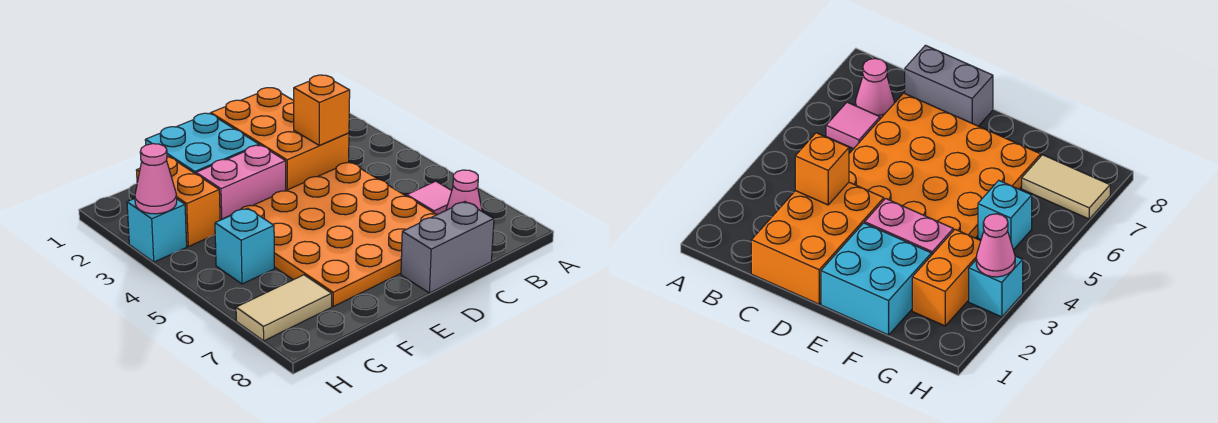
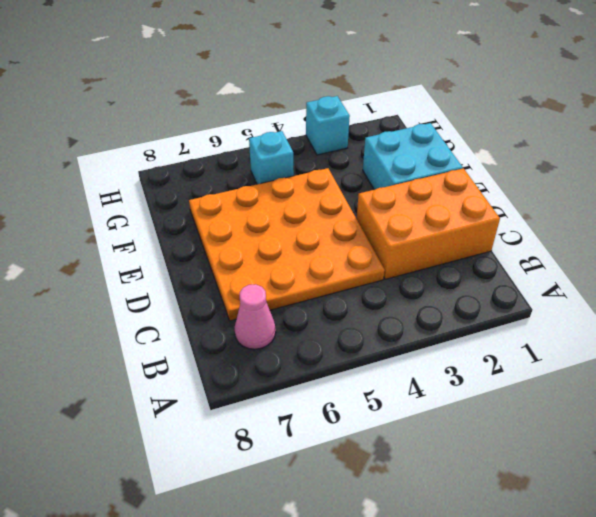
none -> pink tile B6 level 1
none -> grey brick C8:D8 level 1
none -> pink brick E3:F3 level 1

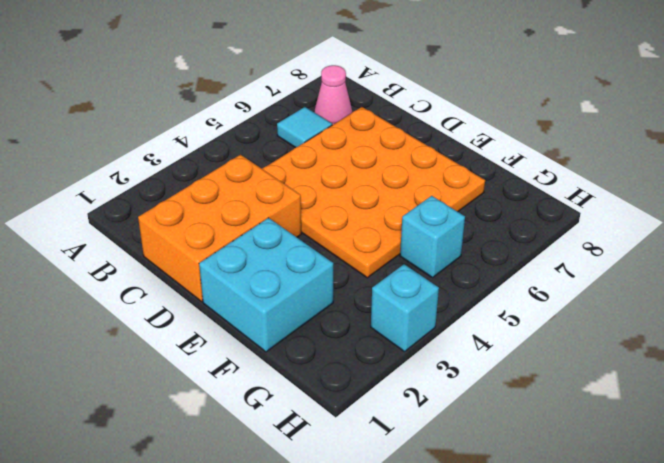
cyan tile B6 level 1 -> pink tile B6 level 1
none -> grey brick C8:D8 level 1
none -> pink brick E3:F3 level 1
none -> orange brick G2:G3 level 1

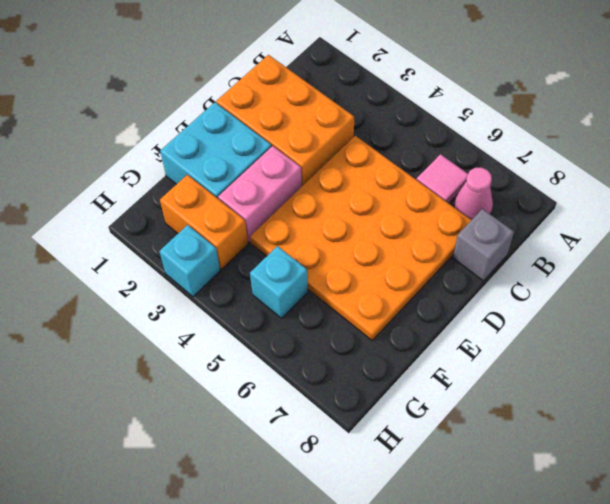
grey brick C8 level 1 -> grey brick C8:D8 level 1
none -> tan tile G7:H7 level 1
none -> orange brick C3 level 2
none -> pink cone H3 level 2

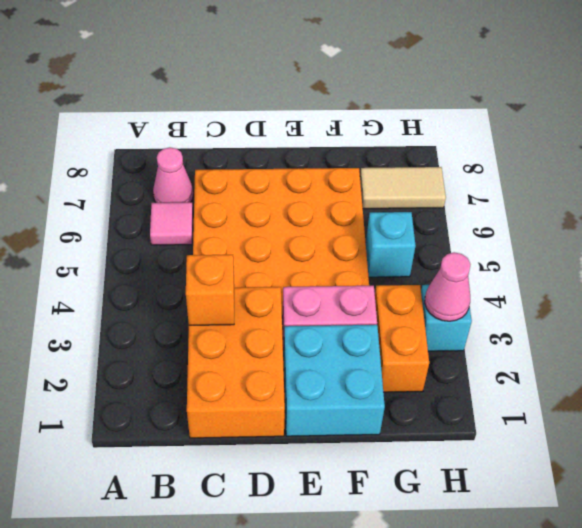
none -> grey brick C8:D8 level 1

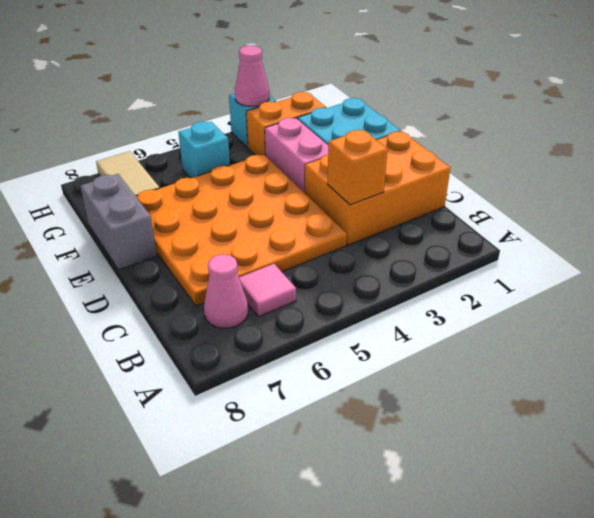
grey brick E8:F8 level 1 -> grey brick C8:D8 level 1

